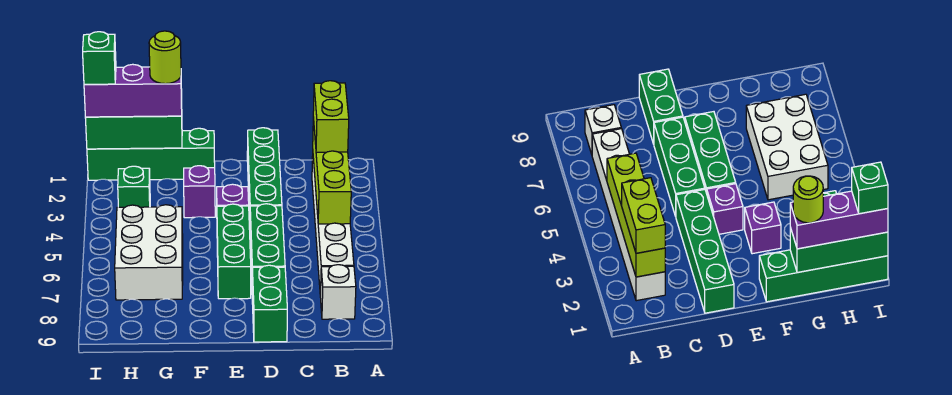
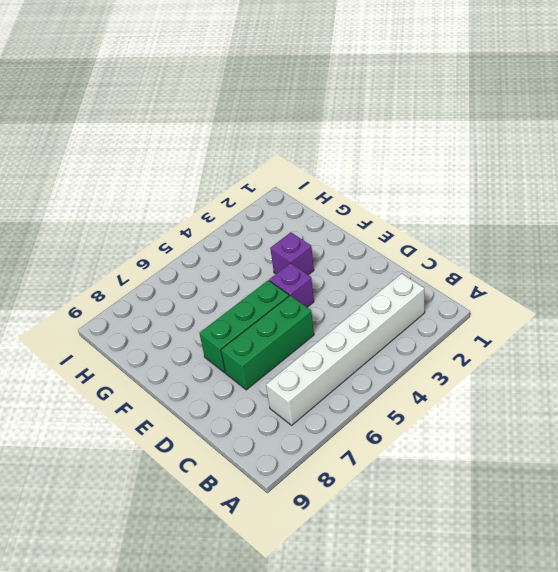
none -> white brick B8 level 1
none -> green brick D1:D4 level 1
none -> green brick D8:D9 level 1

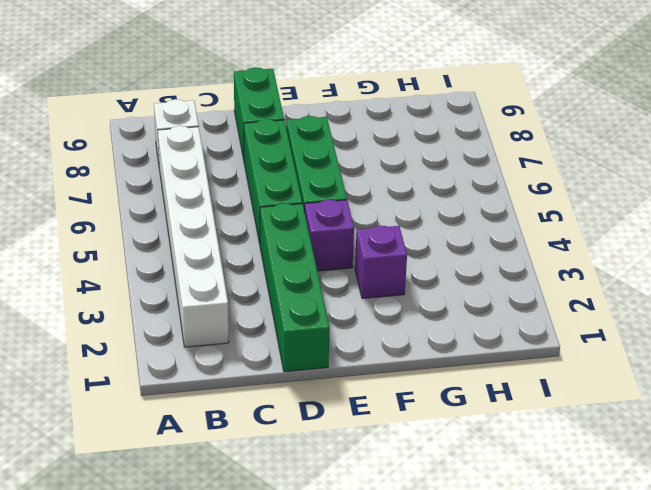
none -> green brick F1:I1 level 1
none -> white brick G5:H7 level 1
none -> green brick H3 level 1

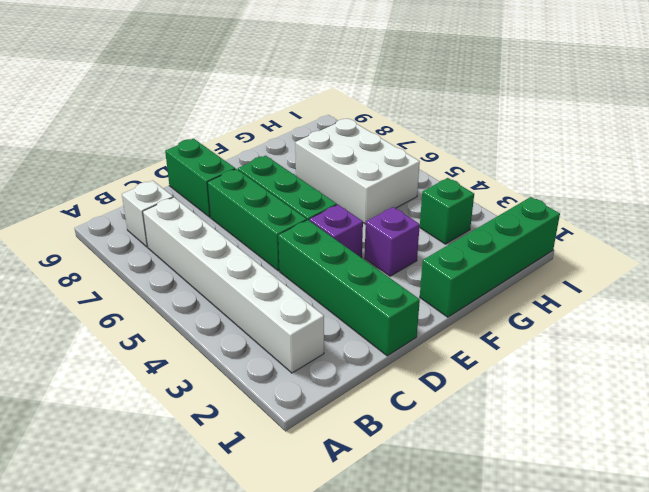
none -> lime brick B2:B5 level 2
none -> green brick G1:I1 level 2
none -> lime brick B2:B3 level 3

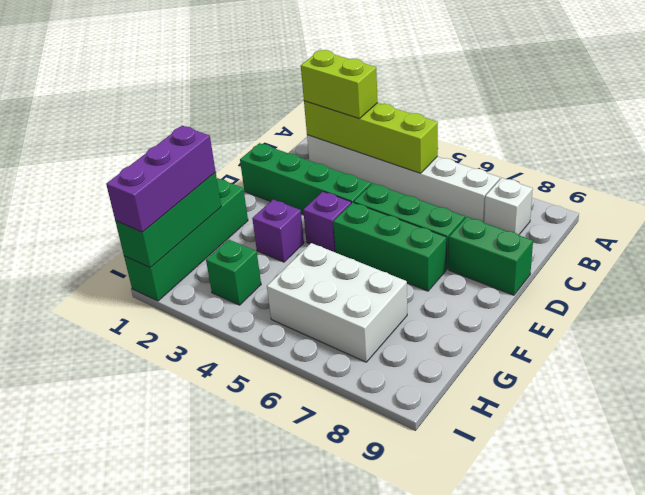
none -> lime round brick G1 level 4
none -> green brick I1 level 4

